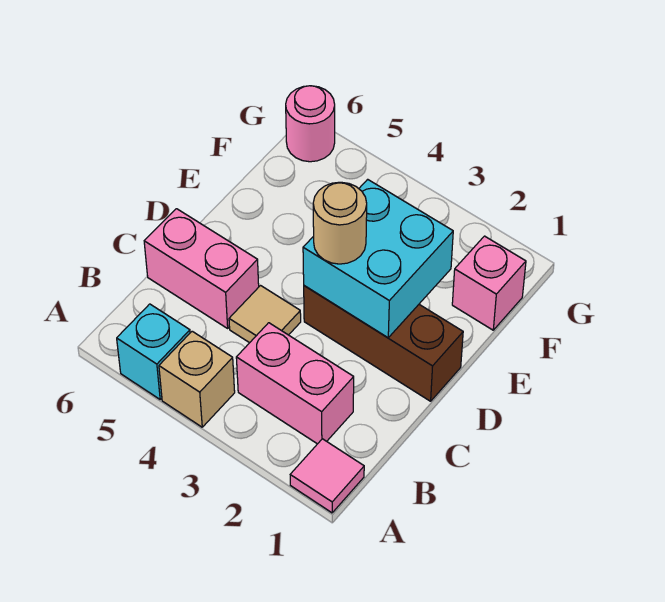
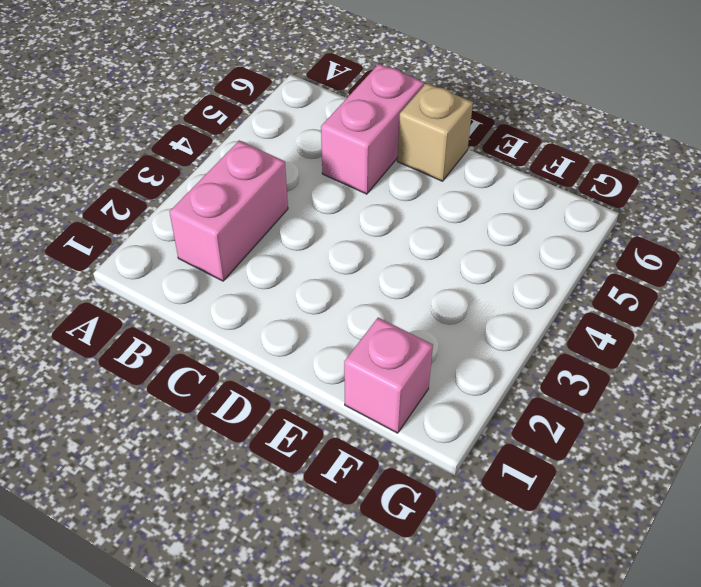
tan brick D6 level 1 -> tan brick A4 level 1
none -> pink tile A1 level 1
none -> cyan brick A5 level 1

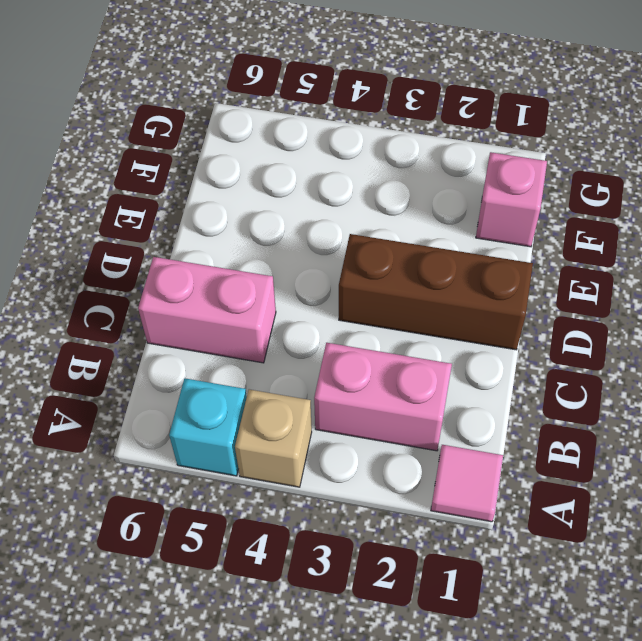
none -> tan tile C4 level 1
none -> pink round brick G6 level 1

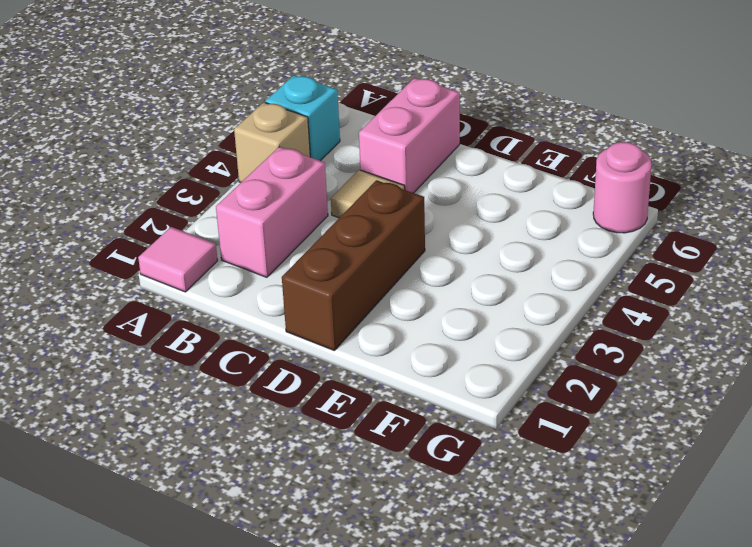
none -> pink brick F1 level 1
none -> cyan brick D2:E3 level 2

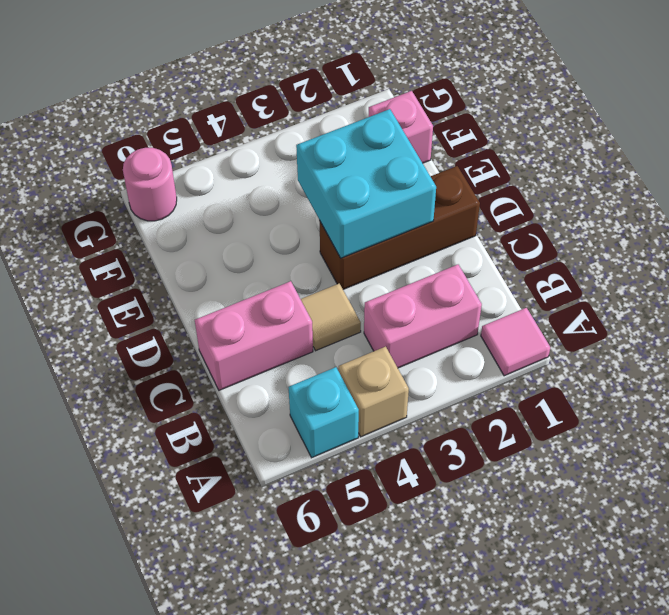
none -> tan round brick D3 level 3

